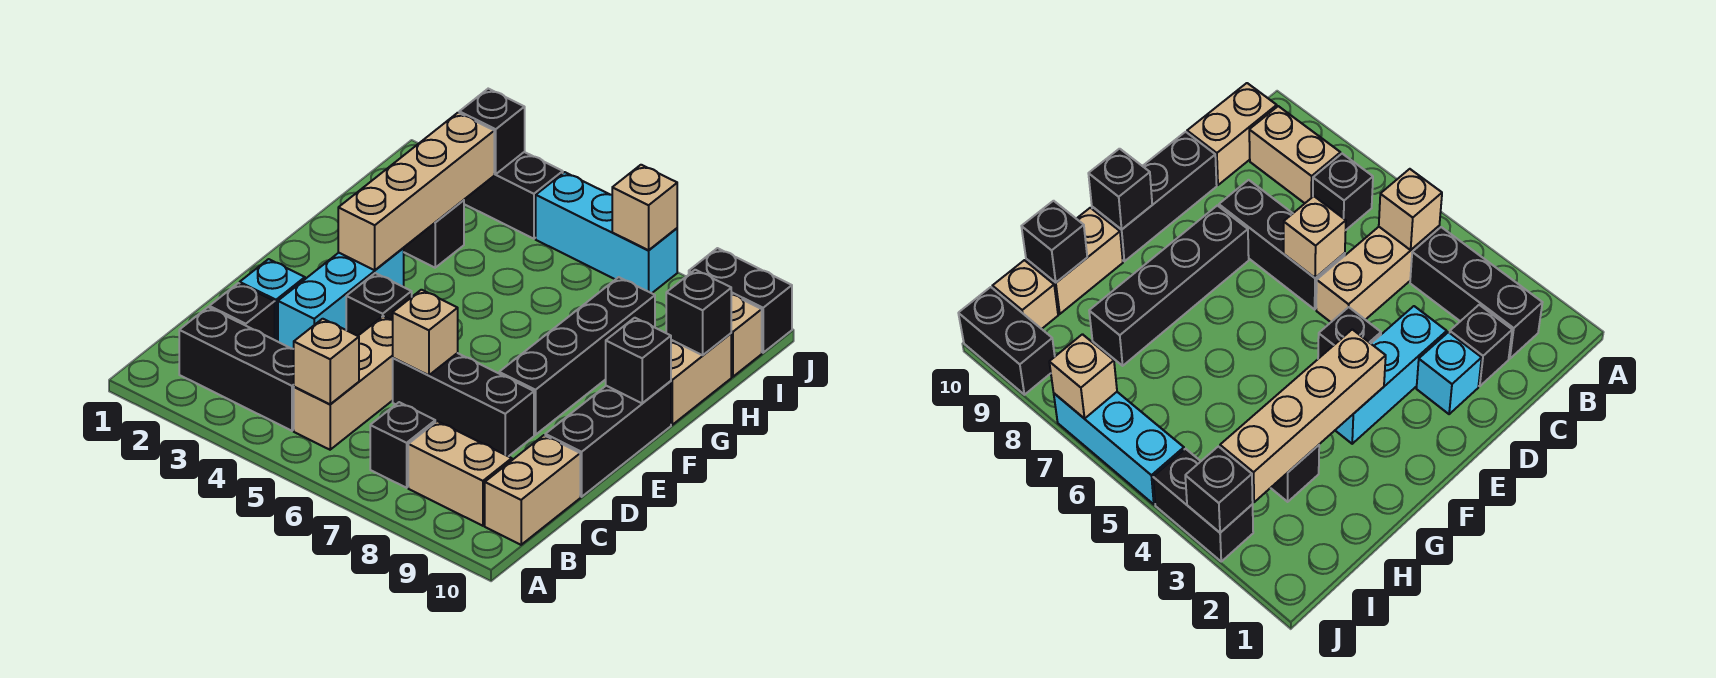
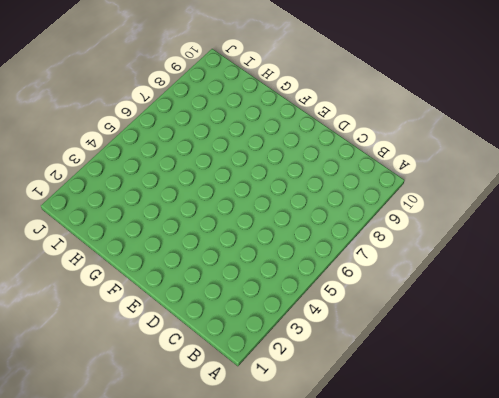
none -> black brick B2:B4 level 1
none -> tan brick B5:D5 level 1
none -> black brick B7 level 1

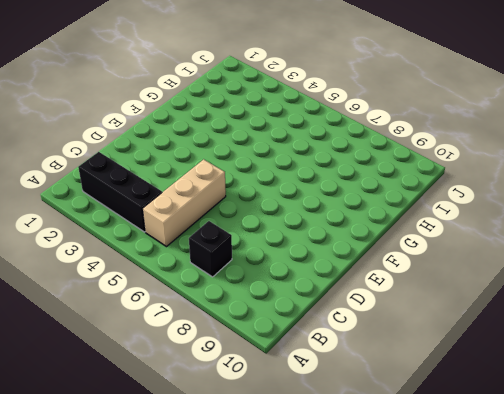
none -> tan brick B8:B9 level 1
none -> tan brick B10:C10 level 1
none -> black brick C2 level 1

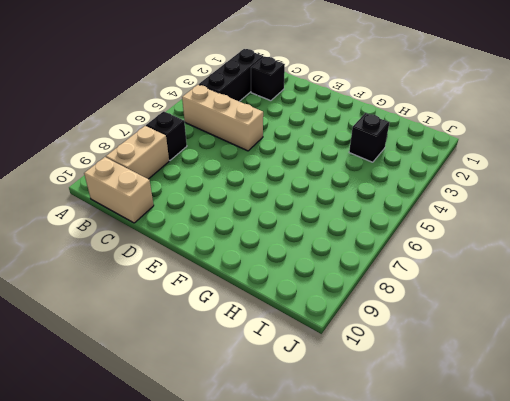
none -> cyan brick D2 level 1
none -> cyan brick D3:F3 level 1
none -> black brick D6:D8 level 1

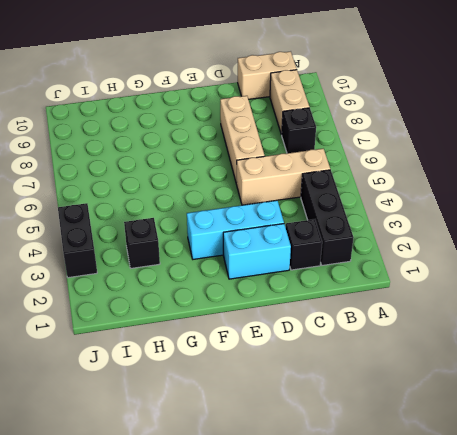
cyan brick D2:E2 level 1 -> cyan brick D2 level 1
tan brick D6:D8 level 1 -> black brick D6:D8 level 1
none -> black brick D10:F10 level 1
none -> black brick E4 level 1
none -> black brick E8:H8 level 1

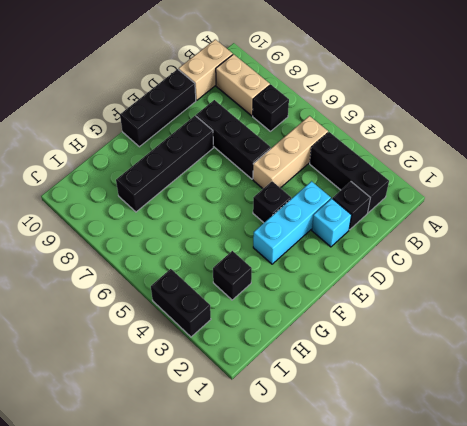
none -> tan brick G10:H10 level 1
none -> tan brick I10 level 1
none -> cyan brick J5:J7 level 1

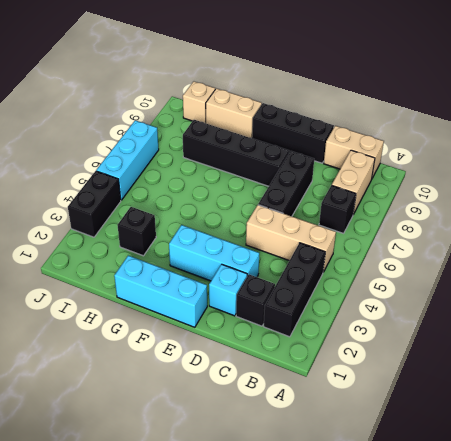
cyan brick E1:G1 level 1 -> none
none -> black brick E4 level 1
none -> black brick J9:J10 level 1
none -> tan brick B5 level 2

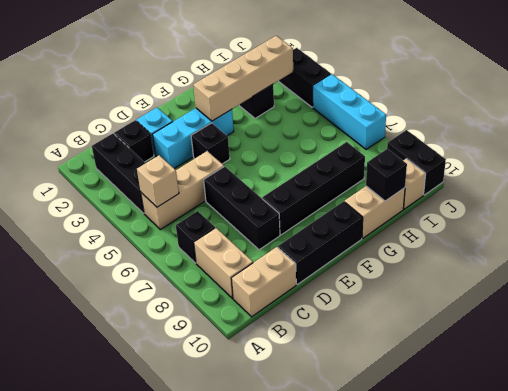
none -> tan brick D6 level 2
none -> black brick F10 level 2
none -> black brick J3 level 2

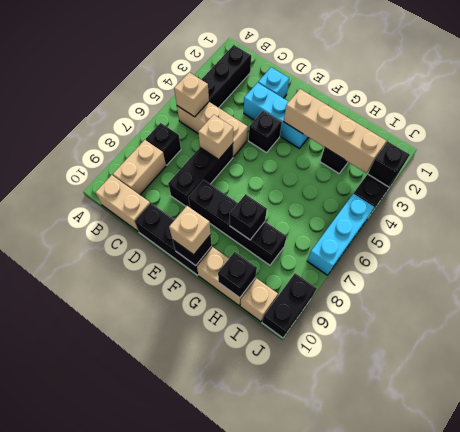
tan brick F10 level 3 -> tan brick J7 level 2
black brick G8 level 2 -> black brick C2 level 1

